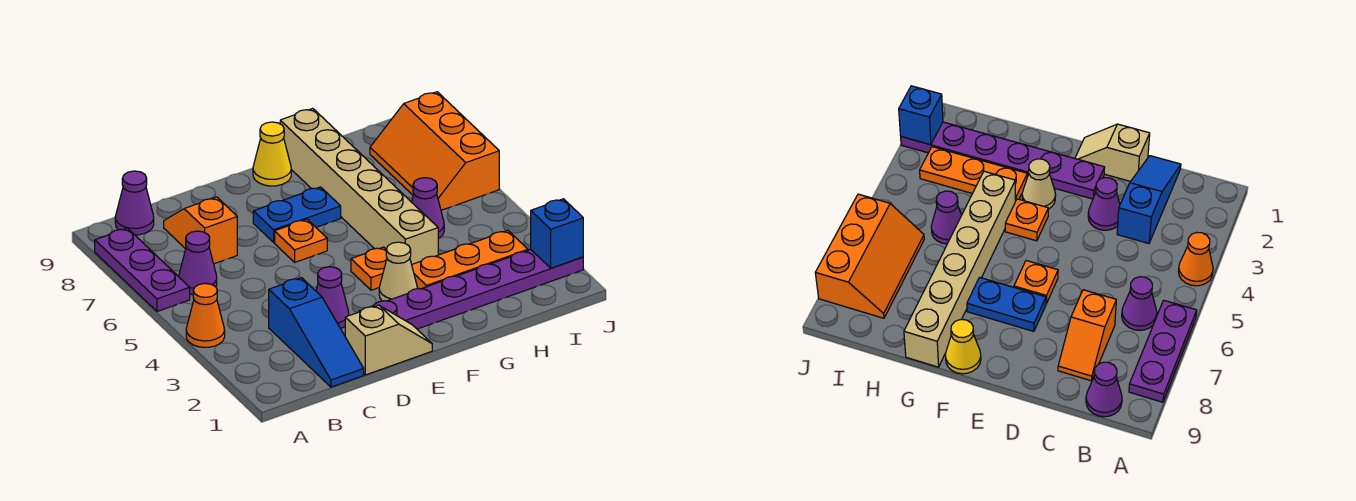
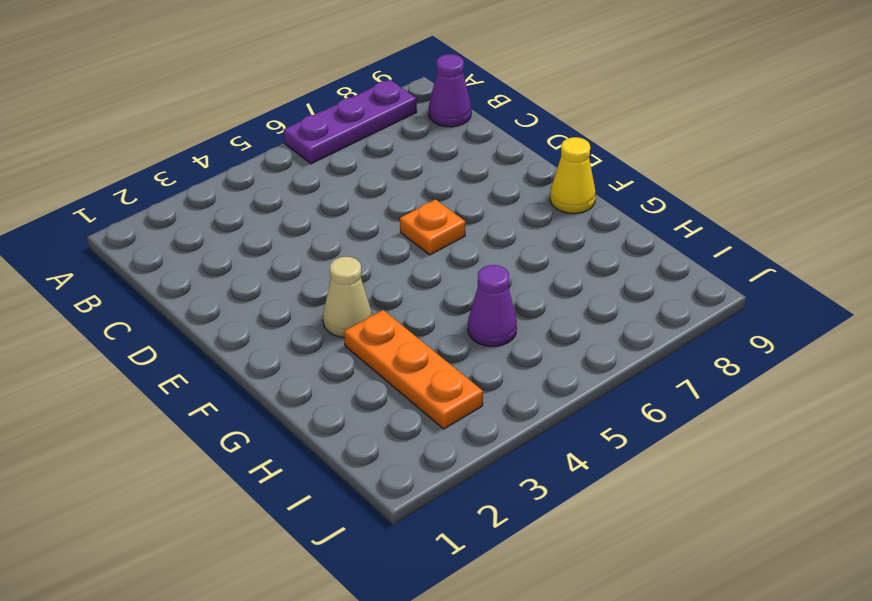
none -> orange cone A4 level 1
none -> purple cone B6 level 1
none -> blue slope C1:C3 level 1 top 3

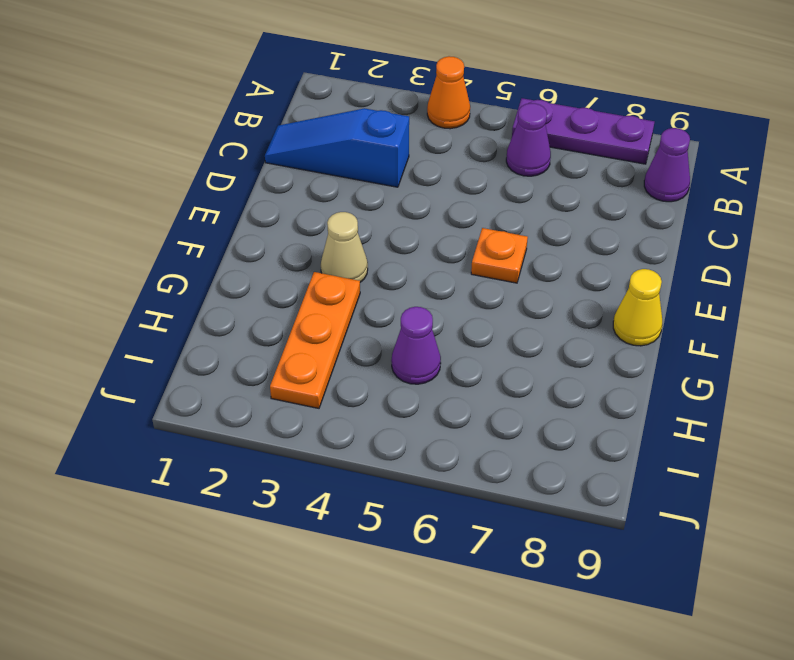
none -> orange slope C7:C8 level 1 top 7
none -> tan slope D1:E1 level 1 top D
none -> purple cone D3 level 1

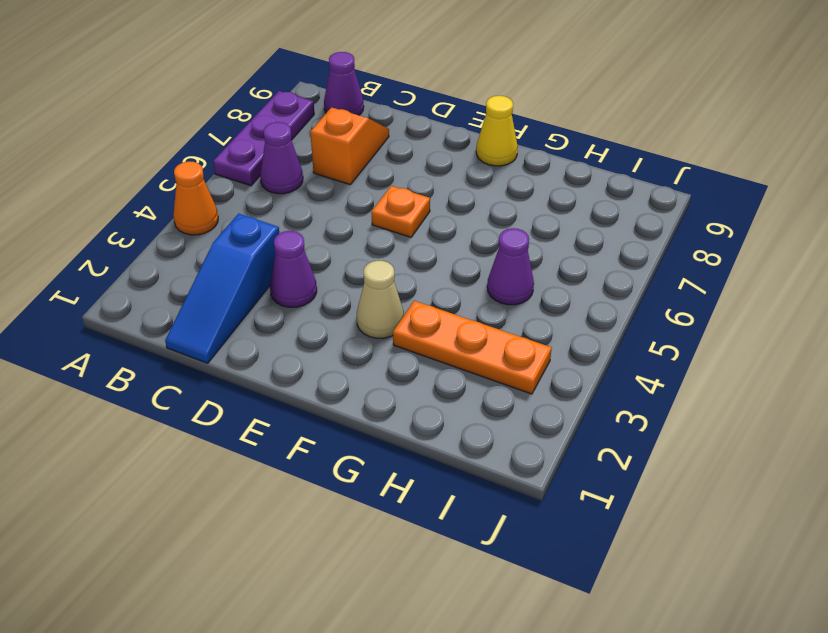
none -> tan slope D1:E1 level 1 top D
none -> purple plate E2:J2 level 1
none -> blue plate E7:F7 level 1

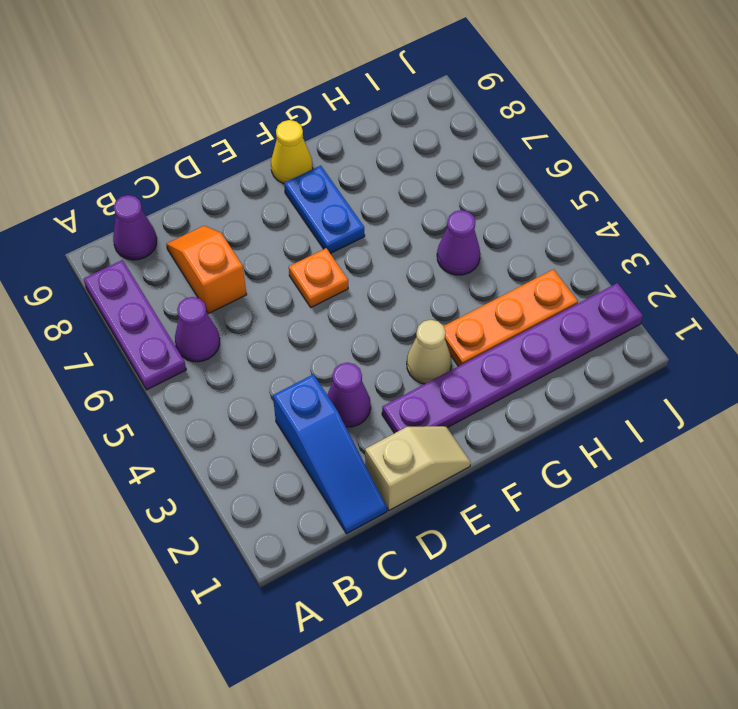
blue plate F7:F8 level 1 -> blue plate E7:F7 level 1
none -> orange cone A4 level 1
none -> orange plate F4 level 1
none -> tan brick G4:G9 level 1

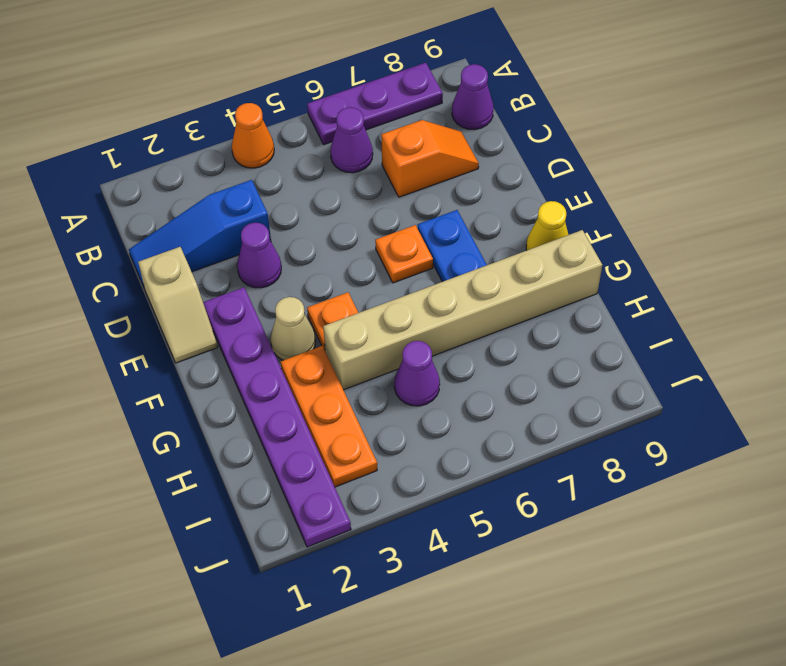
none -> orange slope I6:J8 level 1 top J
none -> blue brick J2 level 2

